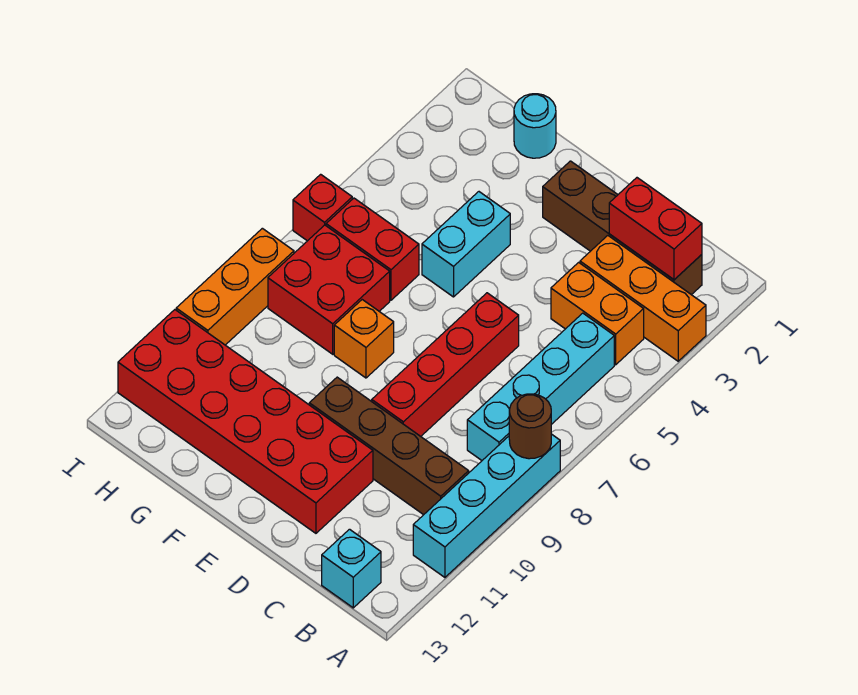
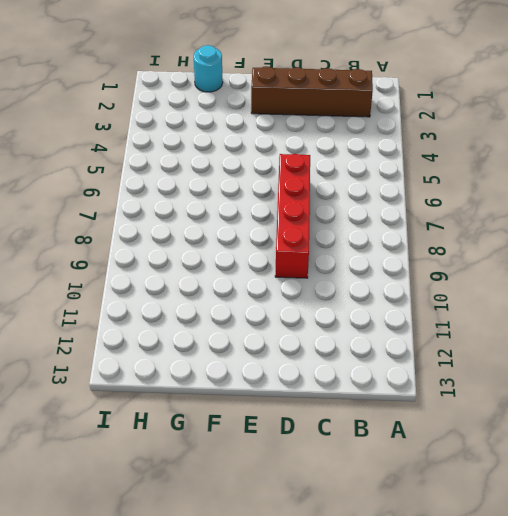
none -> orange brick A3:C3 level 1
none -> cyan brick A8:A11 level 1
none -> orange brick B4:C4 level 1

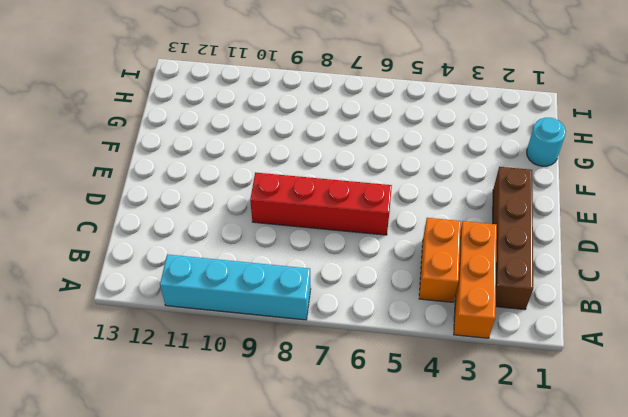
none -> cyan brick B5:B8 level 1
none -> brown brick B10:E10 level 1
none -> cyan brick B13 level 1

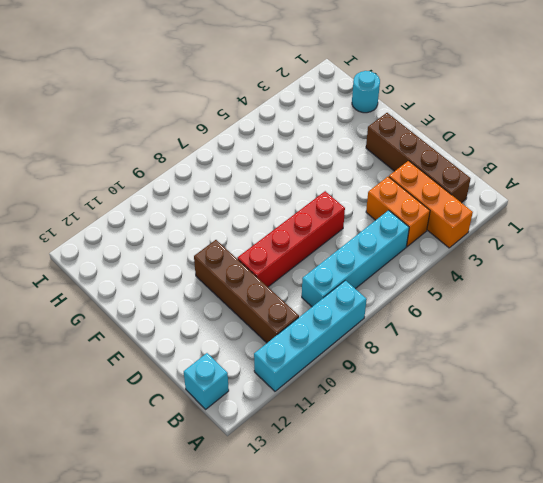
none -> red brick D11:I12 level 1
none -> cyan brick F4:F5 level 1
none -> orange brick F8 level 1

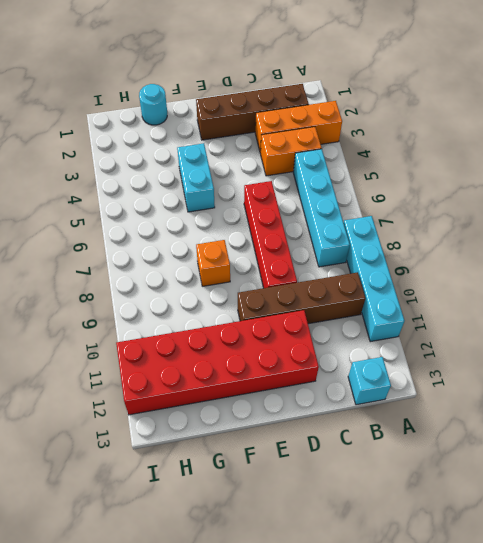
none -> red brick G6:H6 level 1
none -> red brick G7:H8 level 1
none -> red brick I6 level 1

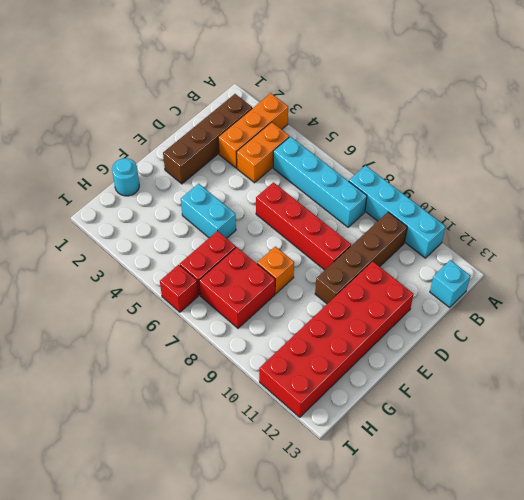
none -> orange brick I8:I10 level 1
none -> brown round brick A8 level 2
none -> red brick B2:C2 level 2

